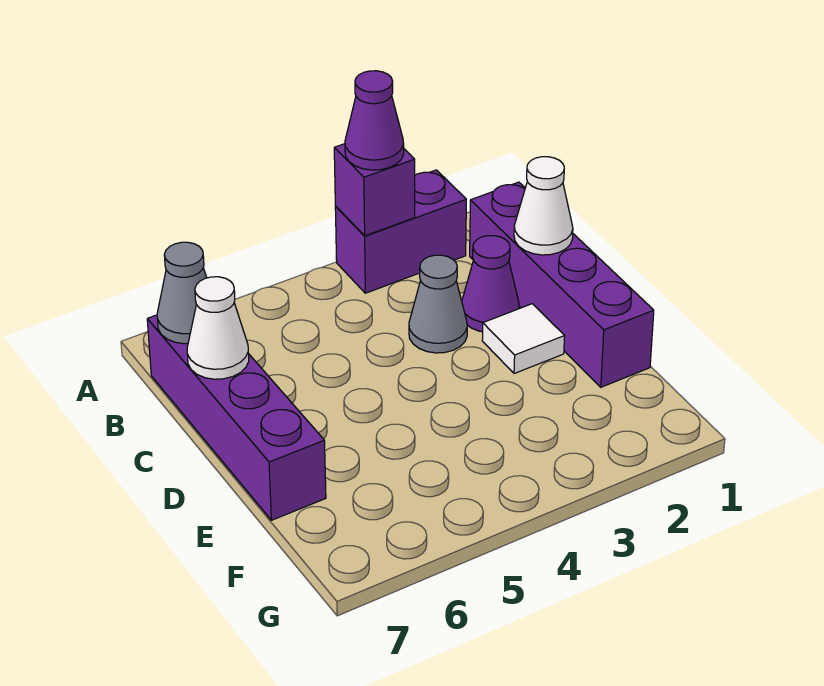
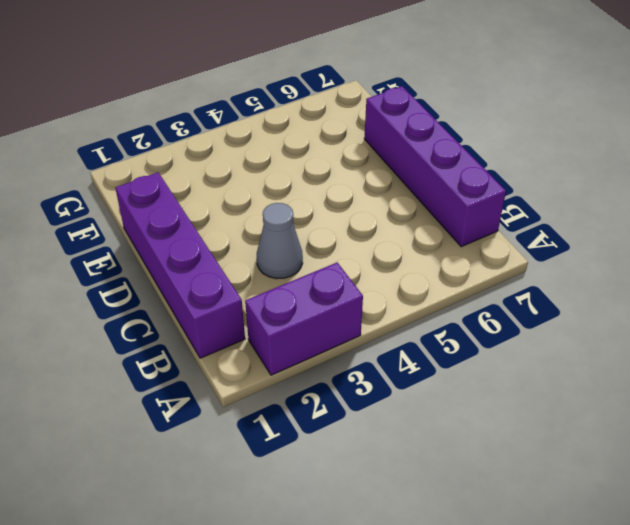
none -> purple cone C2 level 1
none -> white tile D2 level 1

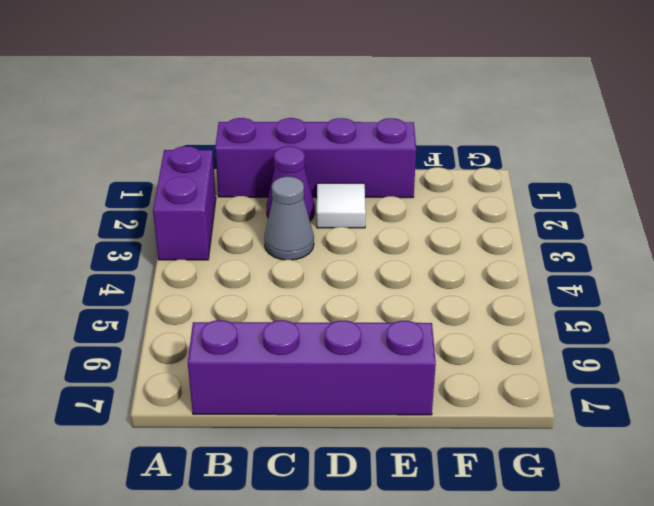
none -> purple brick A3 level 2
none -> grey cone B7 level 2

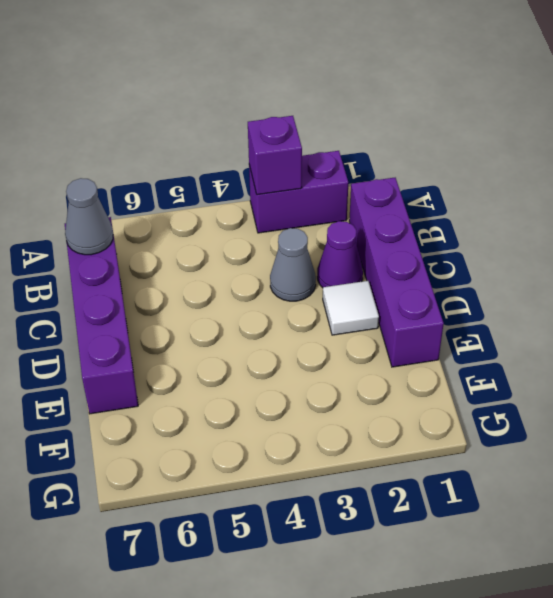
none -> white cone C1 level 2
none -> white cone C7 level 2

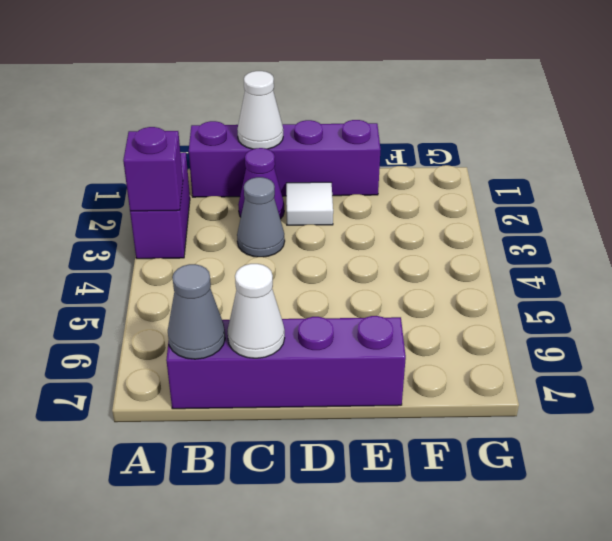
none -> purple cone A3 level 3

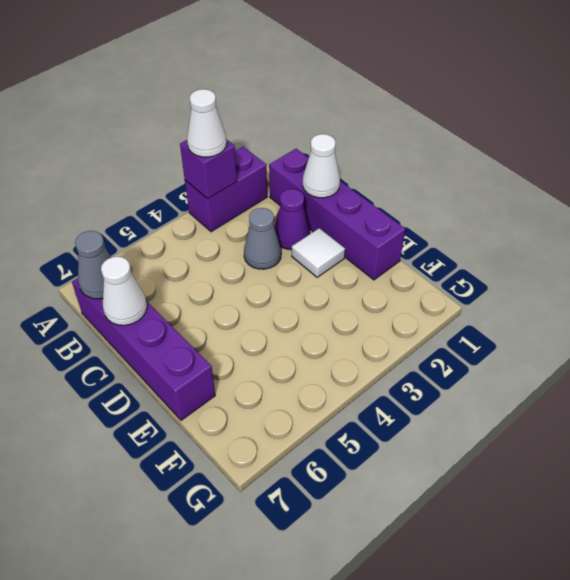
white cone A3 level 3 -> purple cone A3 level 3

